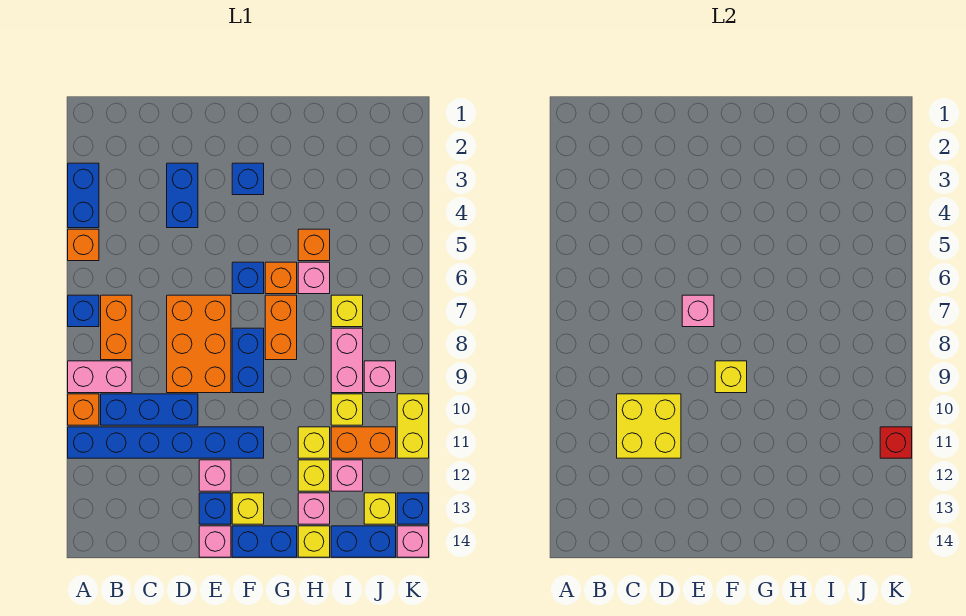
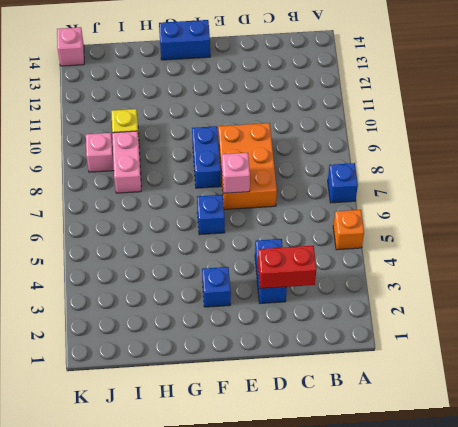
red brick C3:D3 level 2 -> none
none -> blue brick A3:A4 level 1
none -> pink brick A9:B9 level 1
none -> orange brick A10 level 1
none -> blue brick A11:F11 level 1

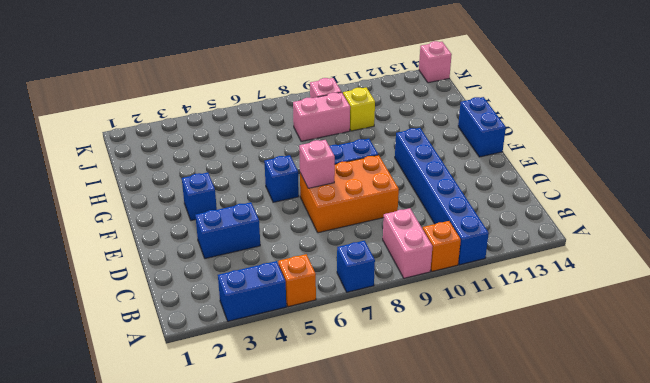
none -> orange brick B7:B8 level 1
none -> blue brick B10:D10 level 1
none -> pink brick E12 level 1
none -> blue brick E13 level 1

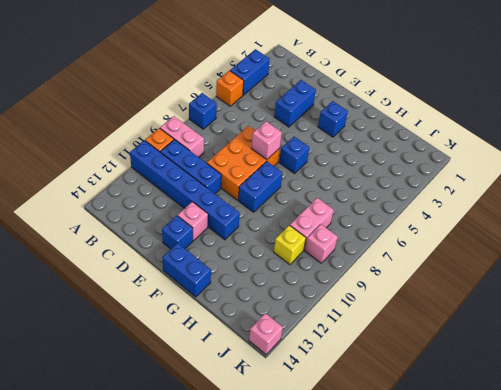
none -> orange brick B7:B8 level 1
none -> pink brick E14 level 1
none -> yellow brick F13 level 1
none -> orange brick G6 level 1

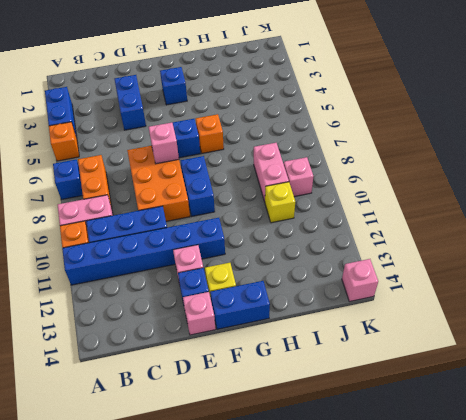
none -> orange brick G7:G8 level 1
none -> orange brick H5 level 1
none -> pink brick H6 level 1
none -> yellow brick H11 level 1

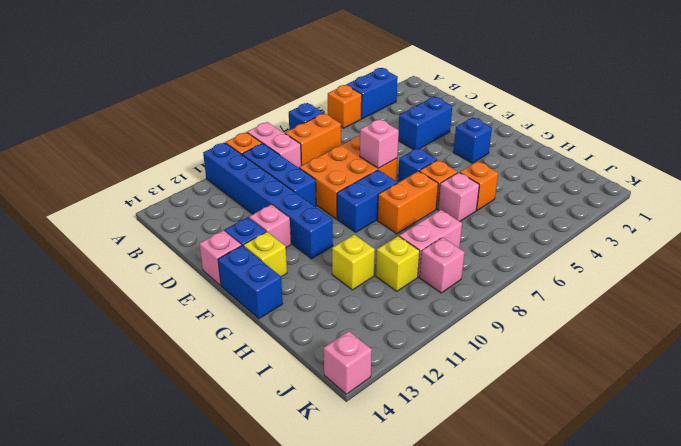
none -> yellow brick H12 level 1
none -> pink brick H13 level 1
none -> yellow brick H14 level 1
none -> yellow brick I7 level 1

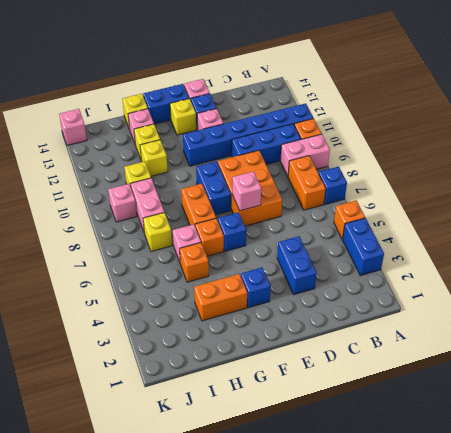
orange brick G3:H3 level 1 -> orange brick I11:J11 level 1
none -> pink brick I12 level 1
none -> blue brick I14:J14 level 1
none -> yellow brick J13 level 1
none -> yellow brick K10:K11 level 1

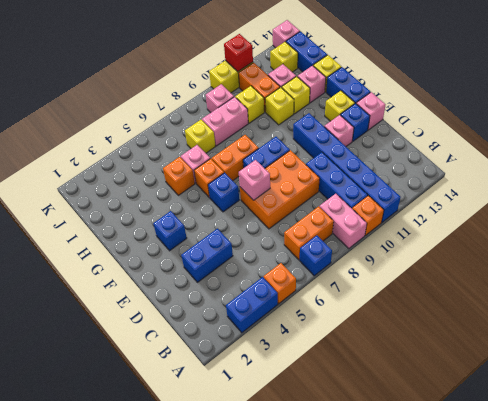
none -> blue brick K13 level 1
none -> yellow brick C10:D11 level 2
none -> yellow brick F9 level 2

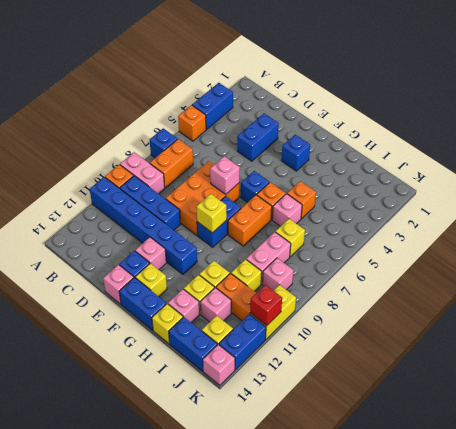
blue brick K12:K13 level 1 -> blue brick K13 level 1
none -> yellow brick C10:D11 level 2

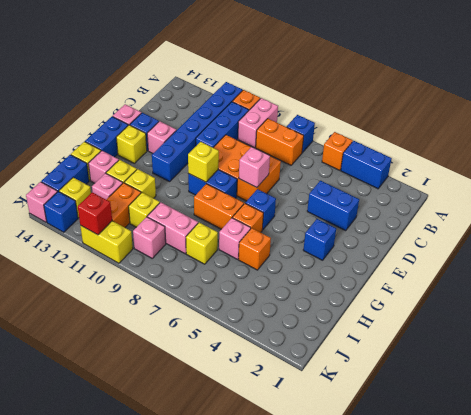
none -> yellow brick C10:D11 level 2

